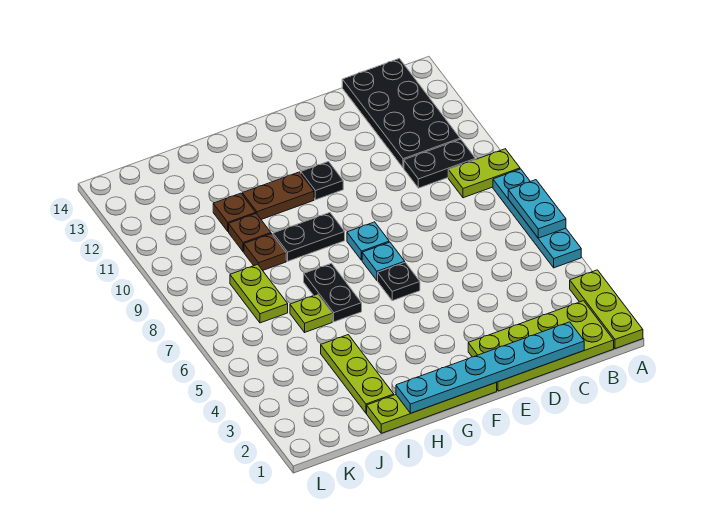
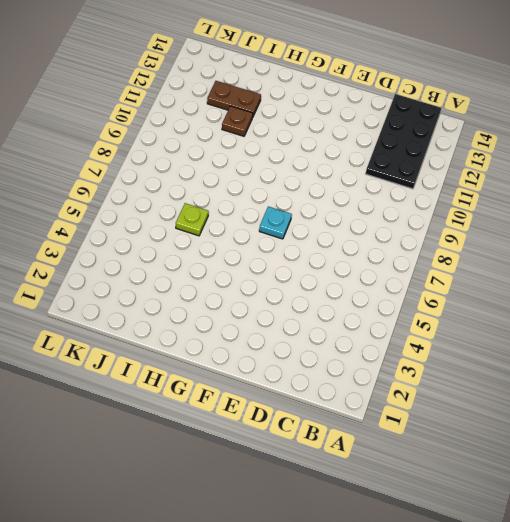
brown plate I12:J12 level 1 -> brown plate G11:H11 level 1
none -> lime plate A1:A3 level 1
none -> cyan plate A5:A8 level 1
none -> lime plate A9:B9 level 1

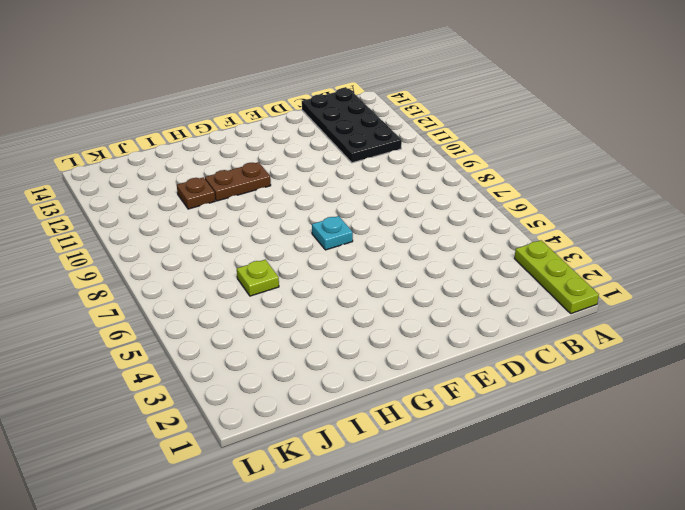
none -> cyan plate A5:A8 level 1
none -> lime plate A9:B9 level 1
none -> lime plate B1:E2 level 1

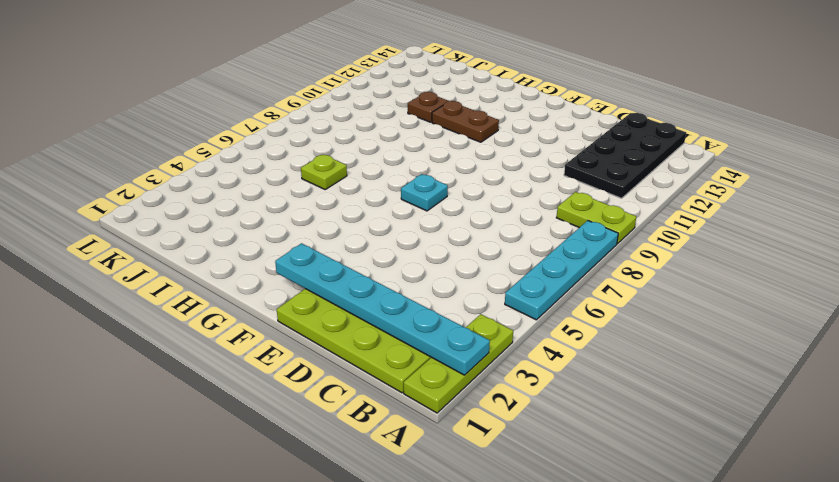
cyan plate A2:F2 level 2 -> cyan plate C1:H1 level 2
none -> black plate B10:C10 level 1
none -> lime plate F1:I1 level 1
none -> black plate F6 level 1

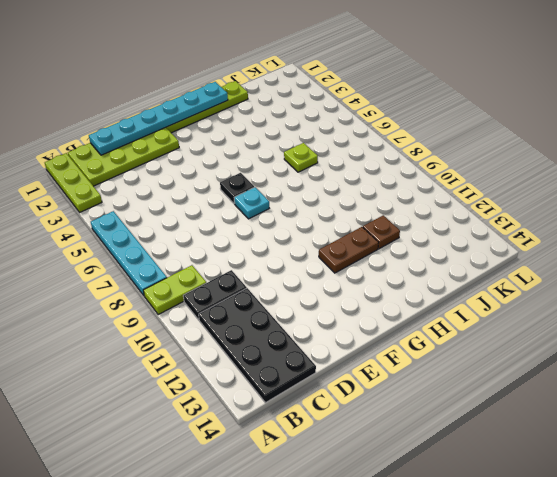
none -> cyan plate F8 level 1
none -> black plate F11 level 1
none -> black plate G9:H9 level 1

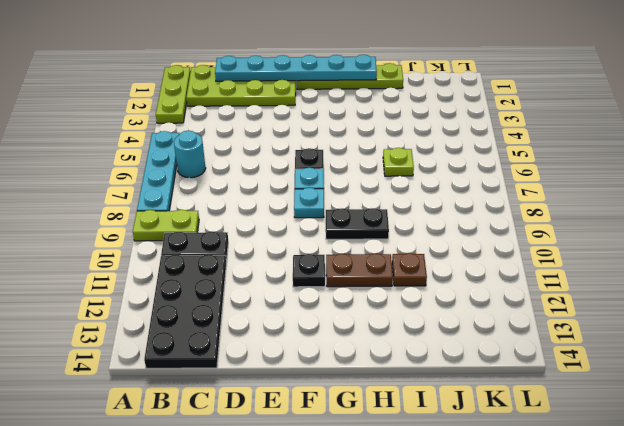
cyan round brick B6 level 1 -> none
none -> black plate H6:H7 level 1
none -> lime plate I2:I4 level 1
none -> brown plate I9 level 1

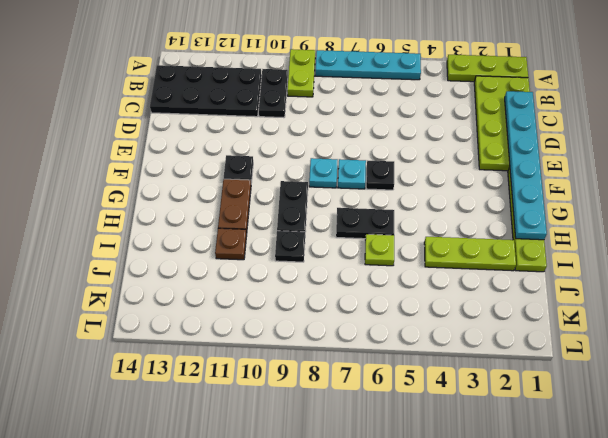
black plate I9 level 1 -> brown plate I9 level 1
none -> brown plate I10 level 1
none -> lime plate J7:J8 level 1
none -> cyan plate A6:A7 level 2

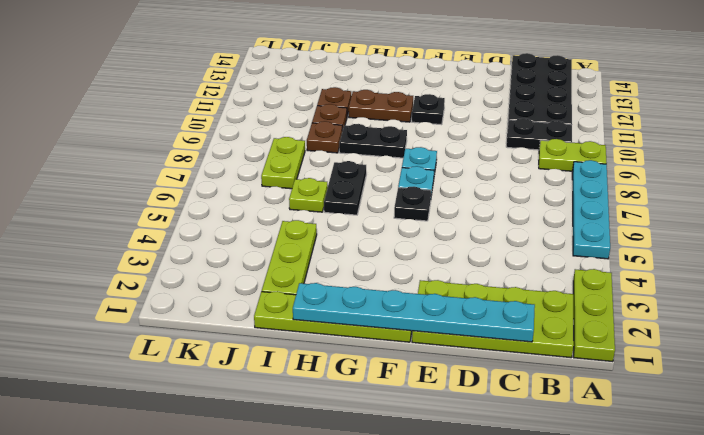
none -> cyan plate A6:A7 level 2

